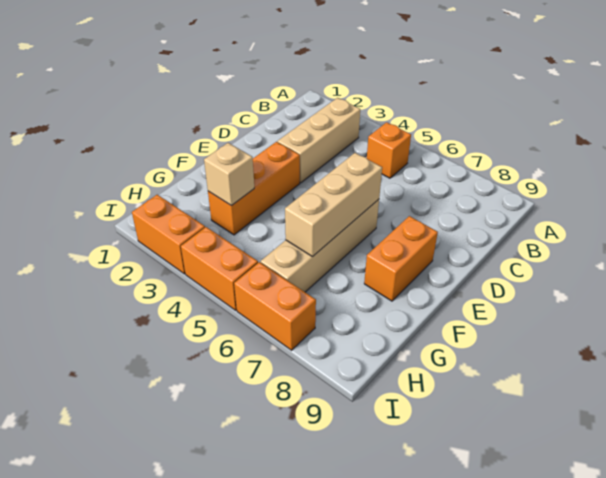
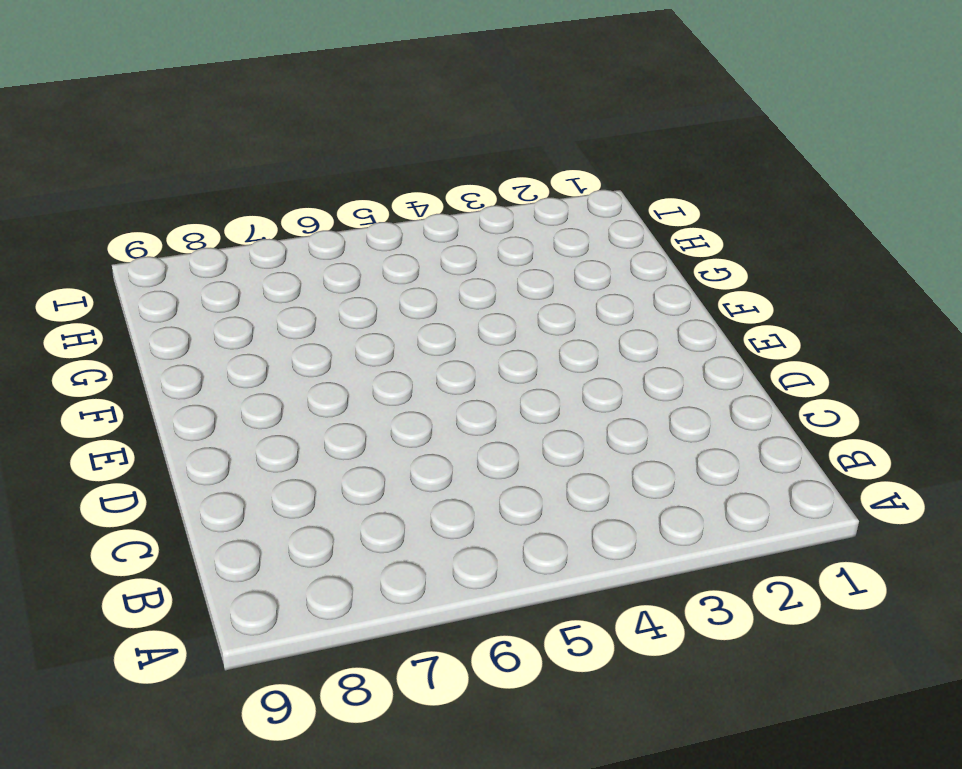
none -> tan brick B3:D3 level 1
none -> orange brick B5 level 1

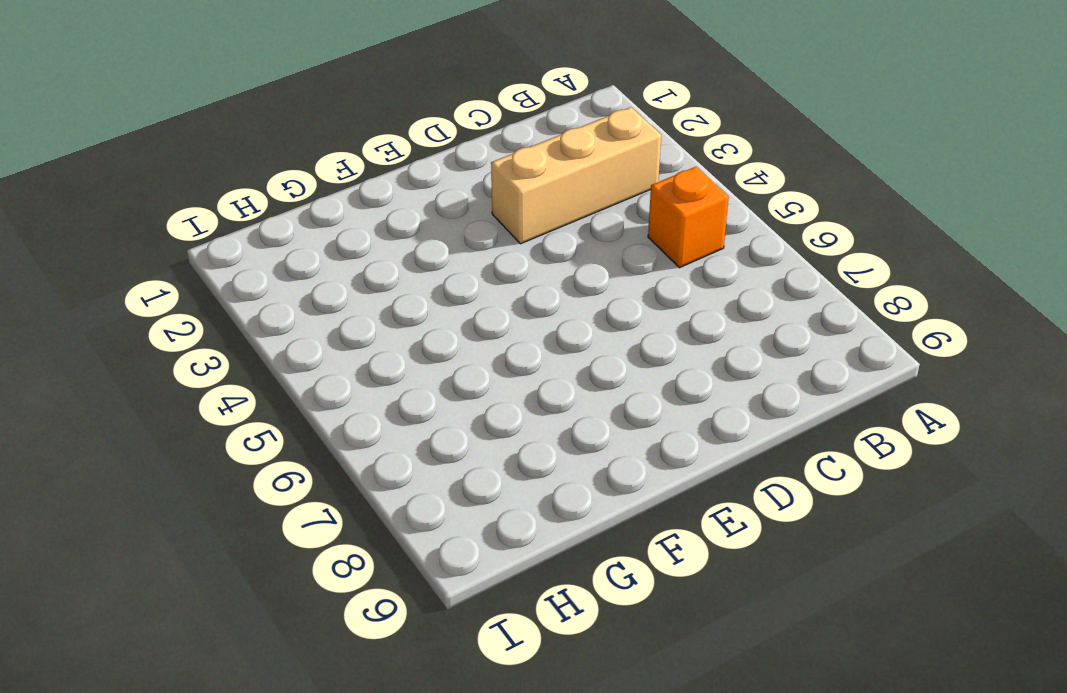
none -> orange brick E3:G3 level 1
none -> tan brick E6:H6 level 1

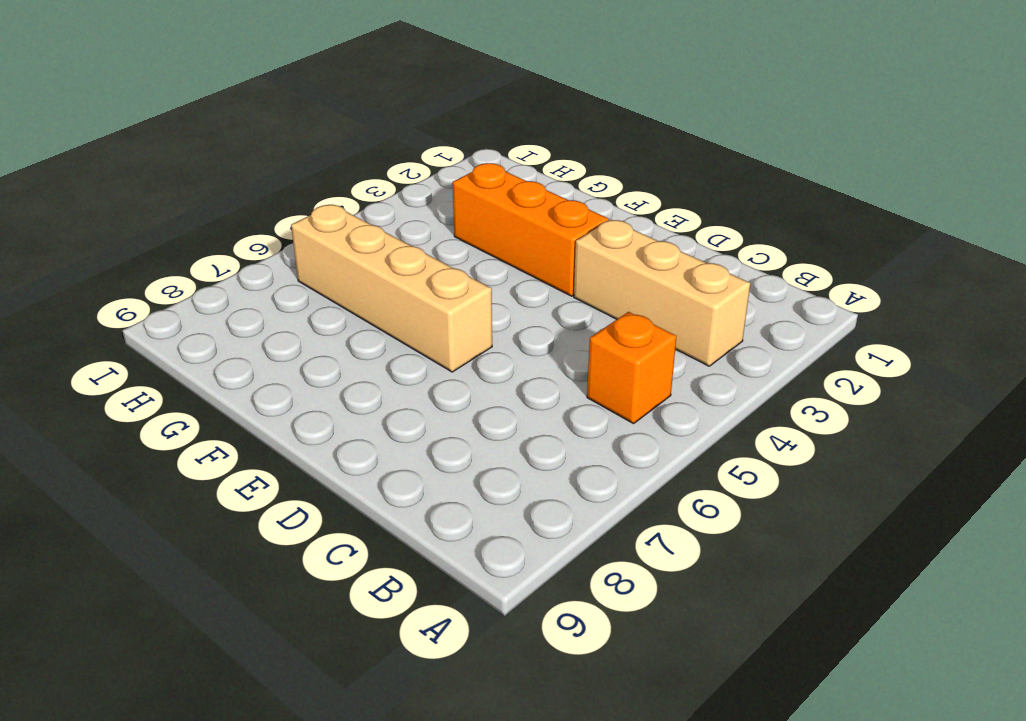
none -> orange brick E8:F8 level 1
none -> orange brick I2:I3 level 1

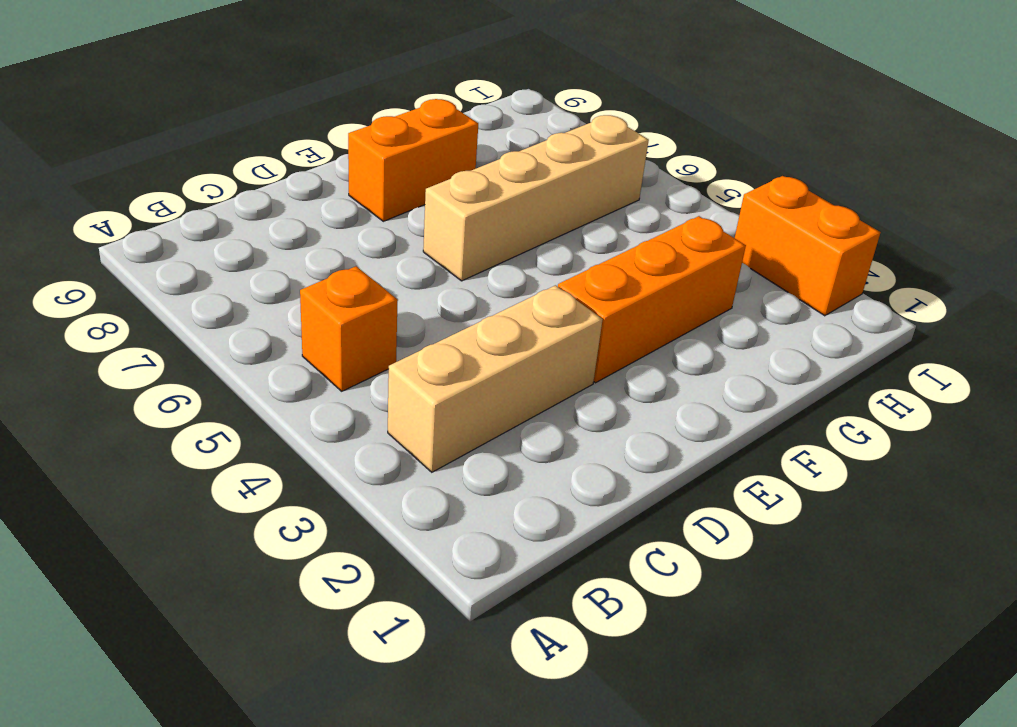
none -> orange brick I4:I5 level 1
none -> orange brick I6:I7 level 1

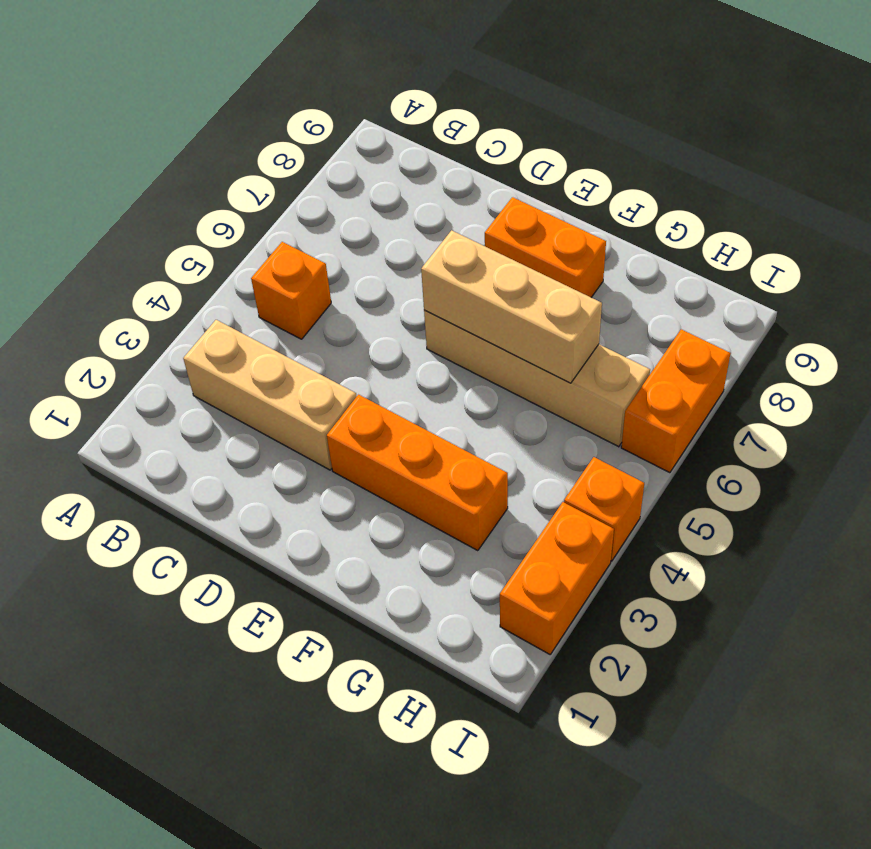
orange brick I4 level 1 -> orange brick I4:I5 level 1
none -> tan brick G3 level 2

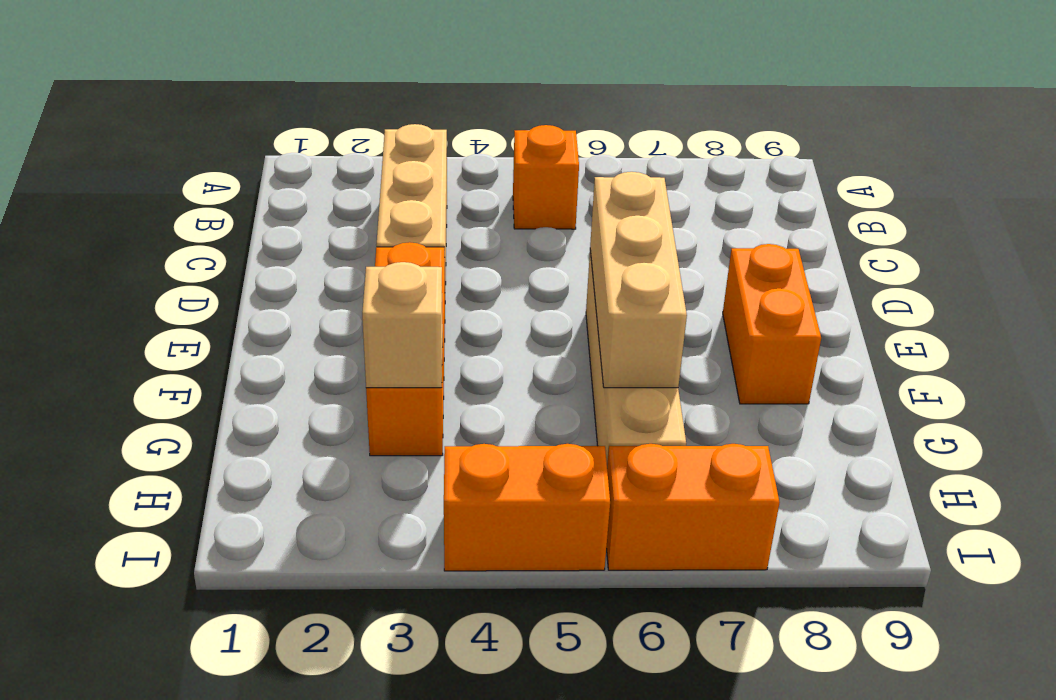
none -> orange brick I2:I3 level 1

